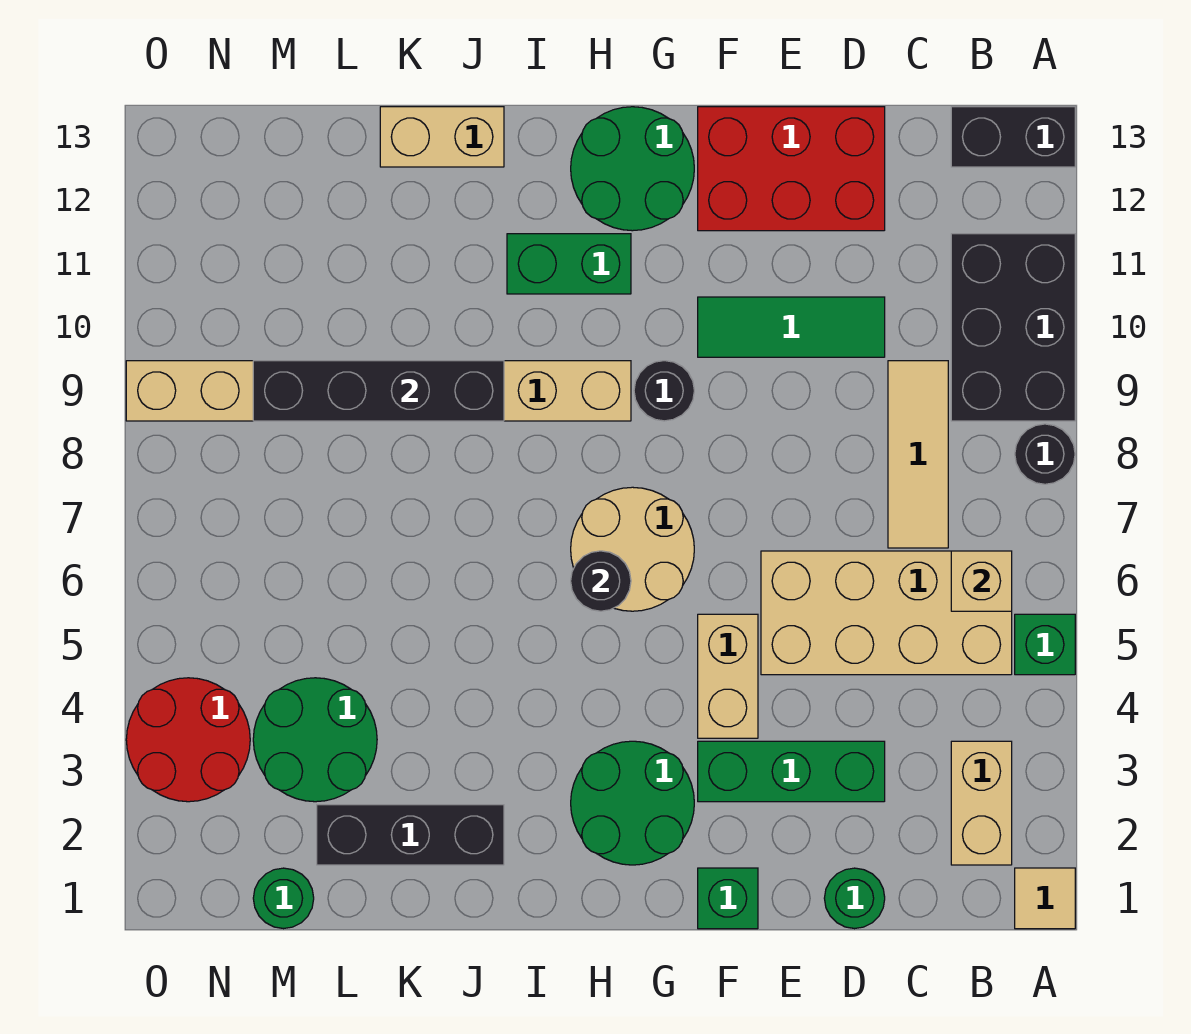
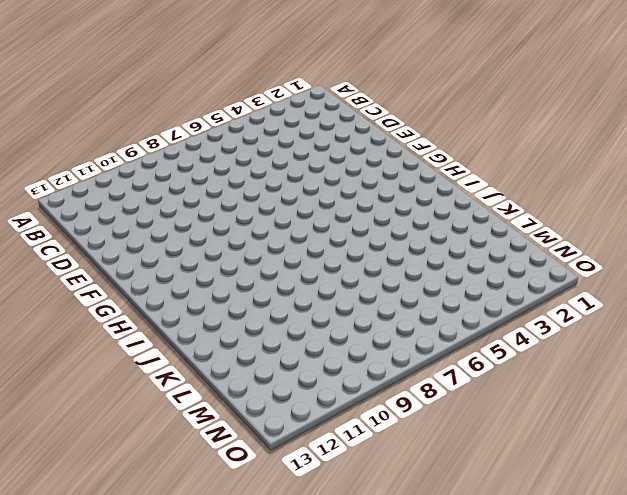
none -> tan tile A1 level 1
none -> green brick A5 level 1
none -> black round brick A8 level 1

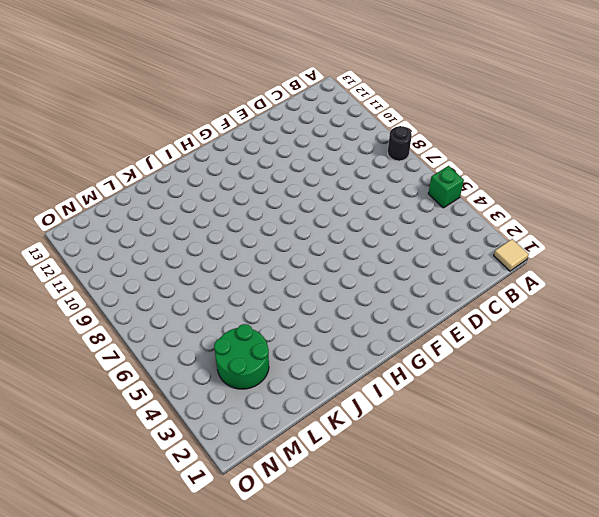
none -> black brick A9:B11 level 1
none -> black brick A13:B13 level 1
none -> tan brick B2:B3 level 1

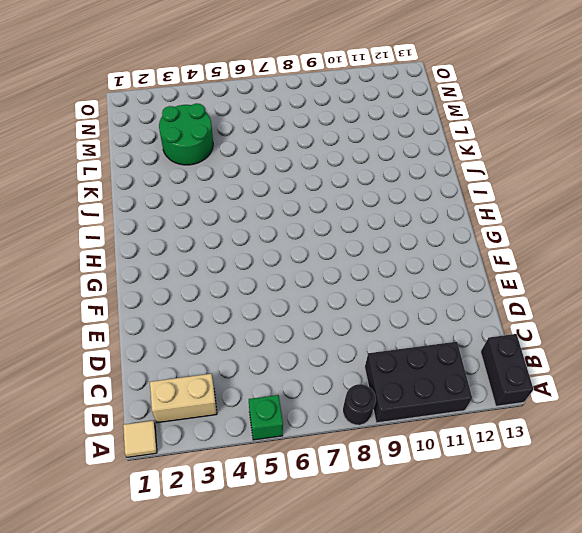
none -> tan brick B5:E6 level 1
none -> tan tile C7:C9 level 1
none -> green round brick D1 level 1

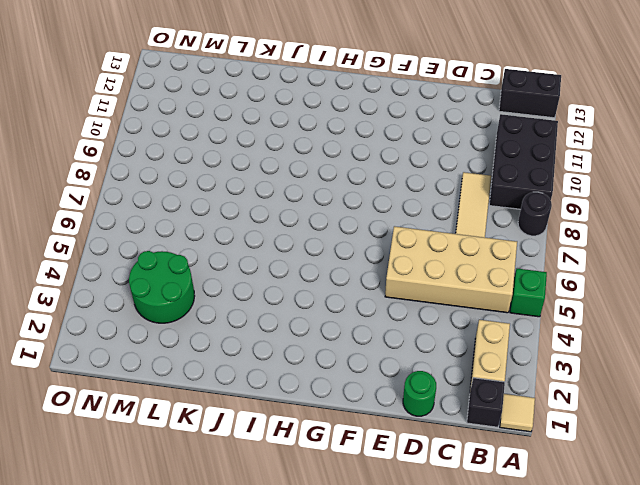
black brick B1 level 1 -> none
none -> green brick D3:F3 level 1
none -> green tile D10:F10 level 1
none -> red brick D12:F13 level 1

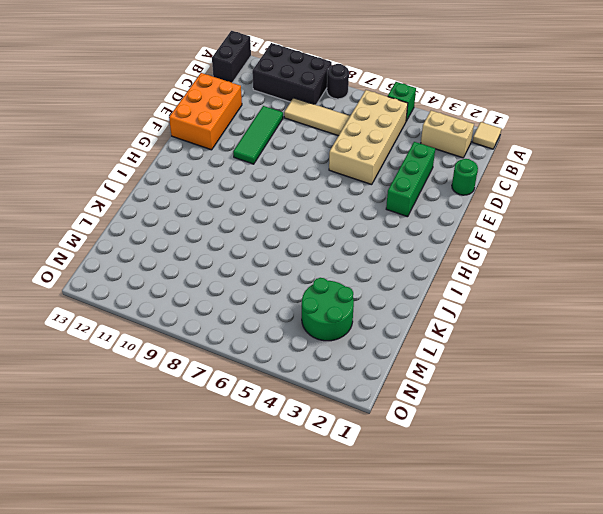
orange brick D12:F13 level 1 -> red brick D12:F13 level 1
none -> green brick F1 level 1
none -> tan brick F4:F5 level 1
none -> green round brick G2:H3 level 1

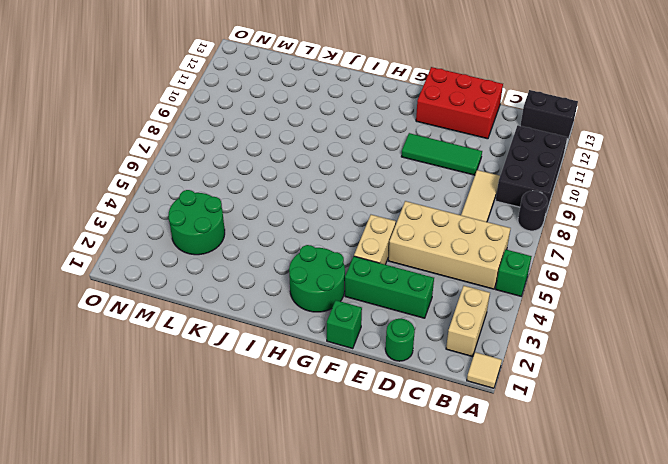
none -> tan round brick G6:H7 level 1
none -> black round brick G9 level 1
none -> green round brick G12:H13 level 1

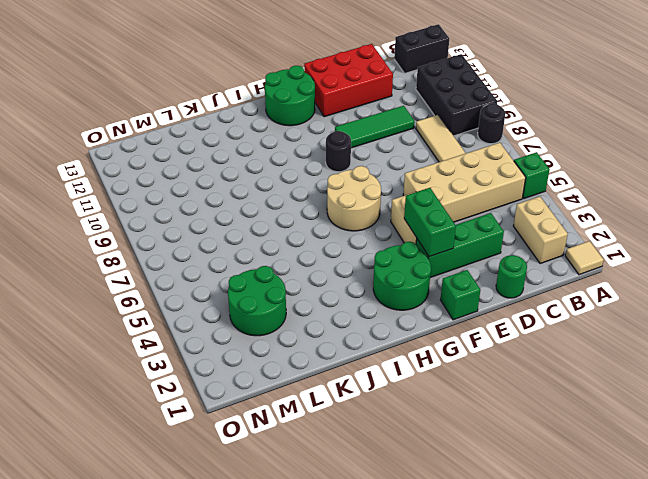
green brick F3:F4 level 2 -> green brick H11:I11 level 1
none -> tan brick H9:O9 level 1
none -> black brick J2:L2 level 1
none -> tan brick J13:K13 level 1

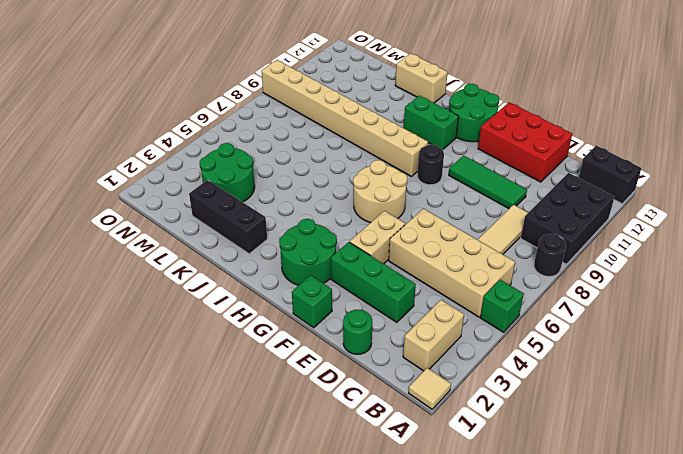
none -> green round brick M1 level 1
none -> red round brick N3:O4 level 1
none -> tan brick B6 level 2

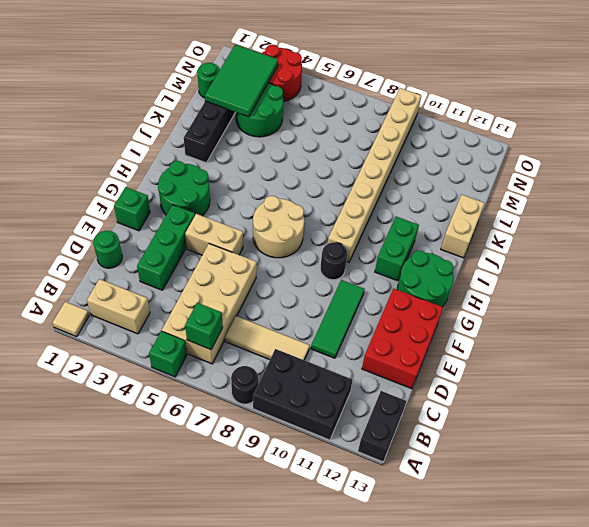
green brick B6 level 2 -> tan brick B6 level 2
green tile L2:N3 level 2 -> none
none -> black round brick H6 level 2
none -> black brick J9:M9 level 2

